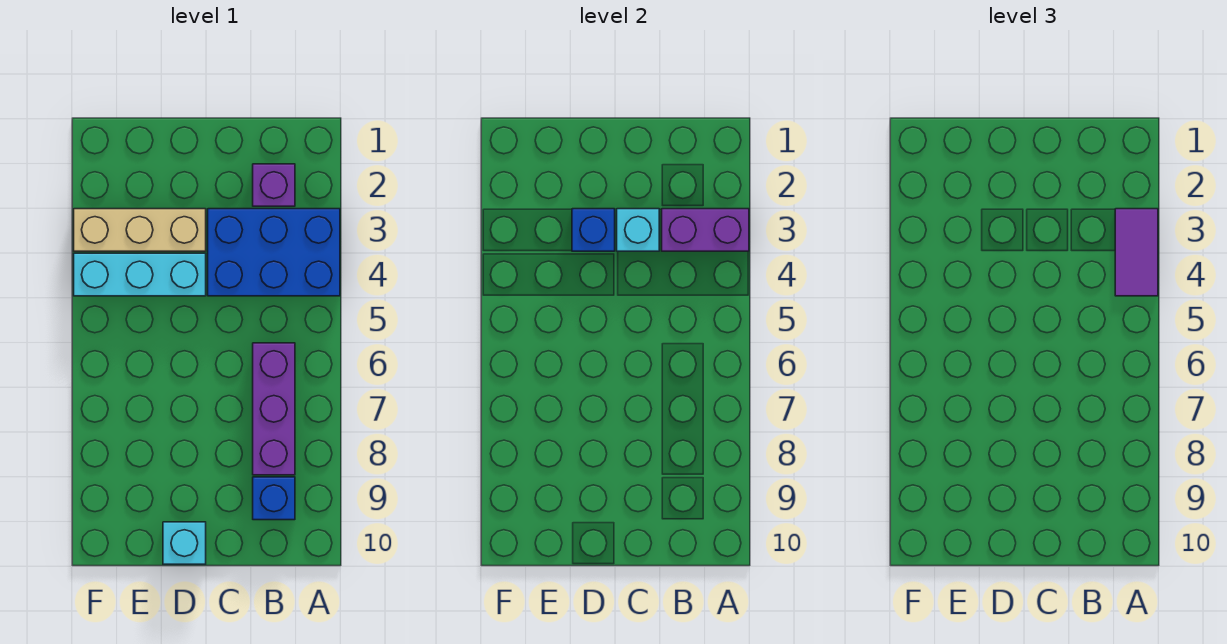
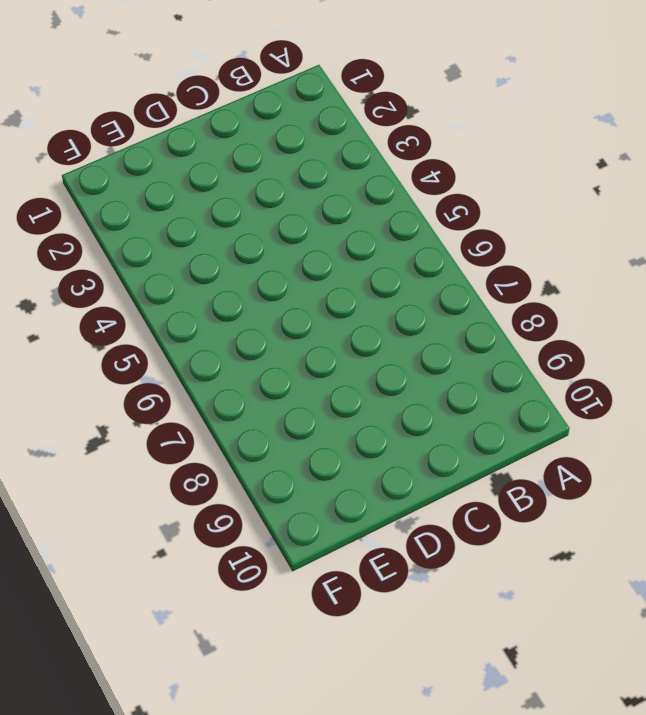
none -> blue brick A3:C4 level 1
none -> purple brick B2 level 1

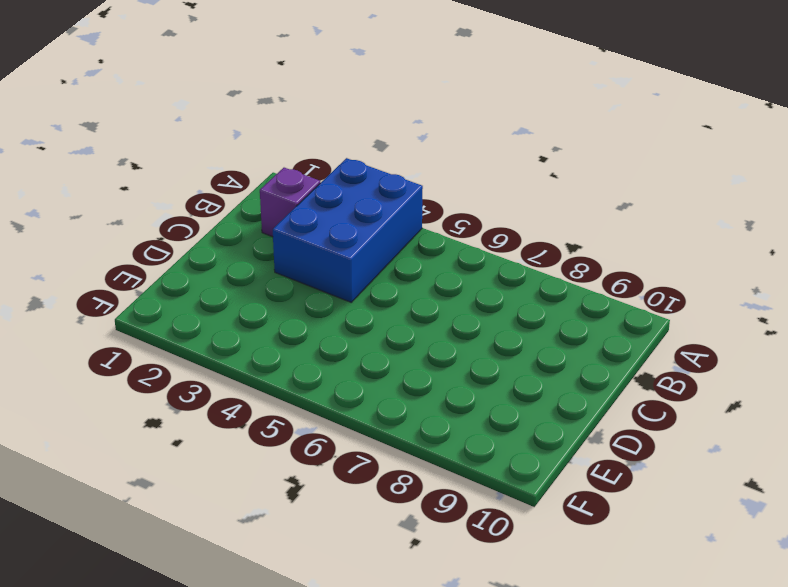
none -> purple brick B6:B8 level 1
none -> blue brick B9 level 1

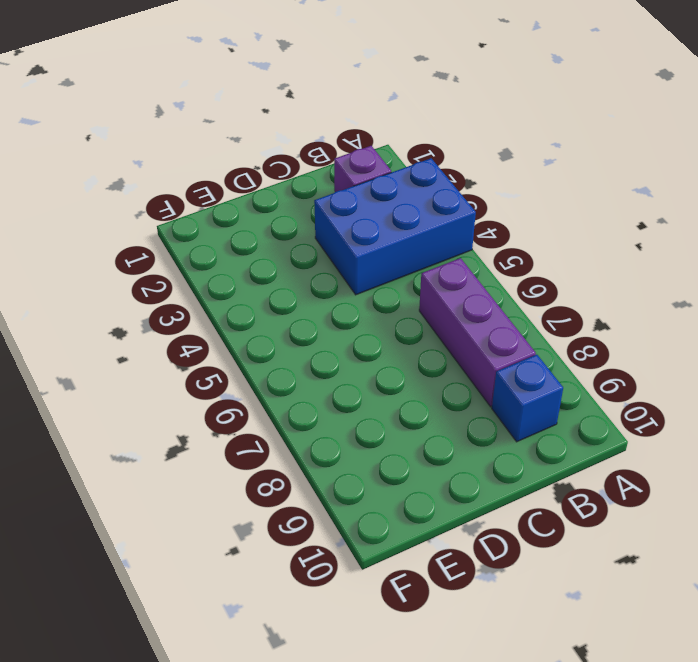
none -> tan brick D3:F3 level 1
none -> cyan brick D4:F4 level 1

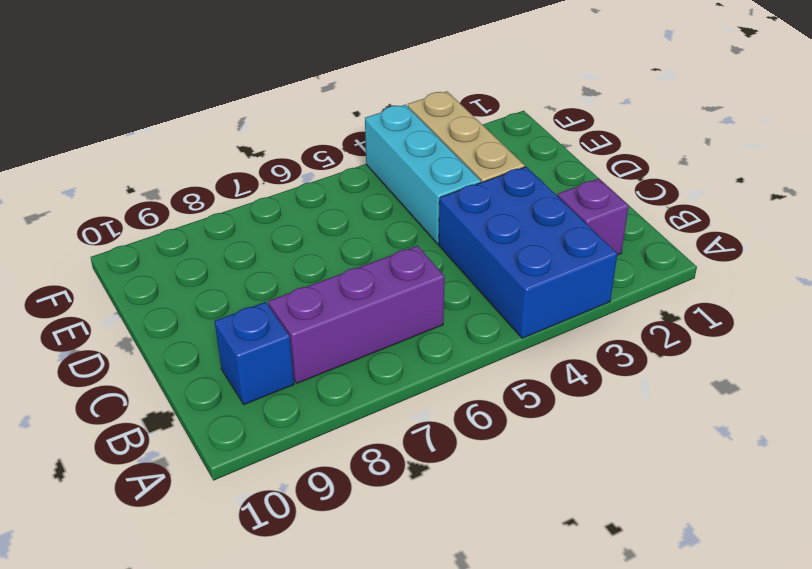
none -> cyan brick D10 level 1
none -> purple brick A3:B3 level 2

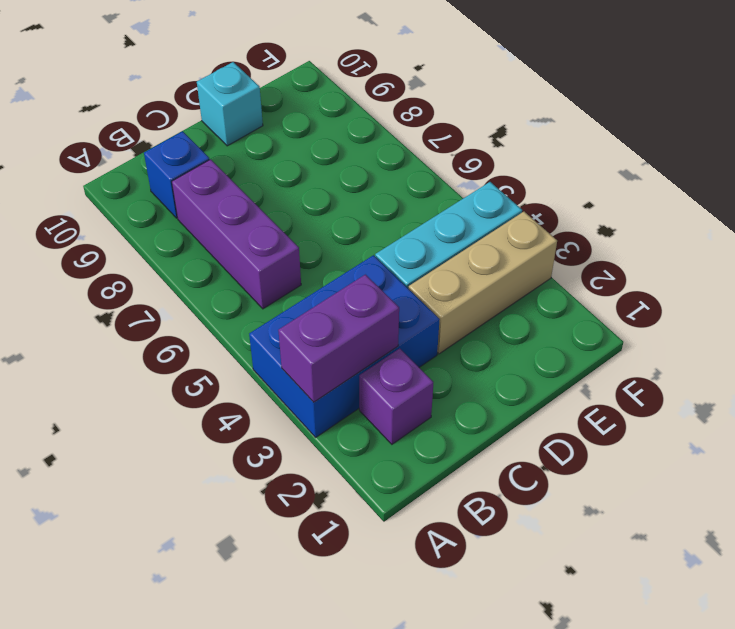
none -> cyan brick C3 level 2
none -> blue brick D3 level 2

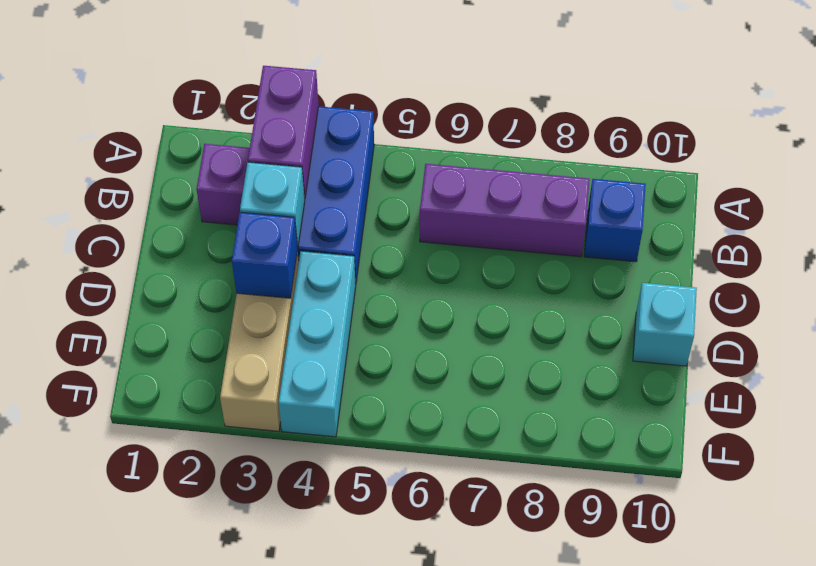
none -> purple tile A3:A4 level 3

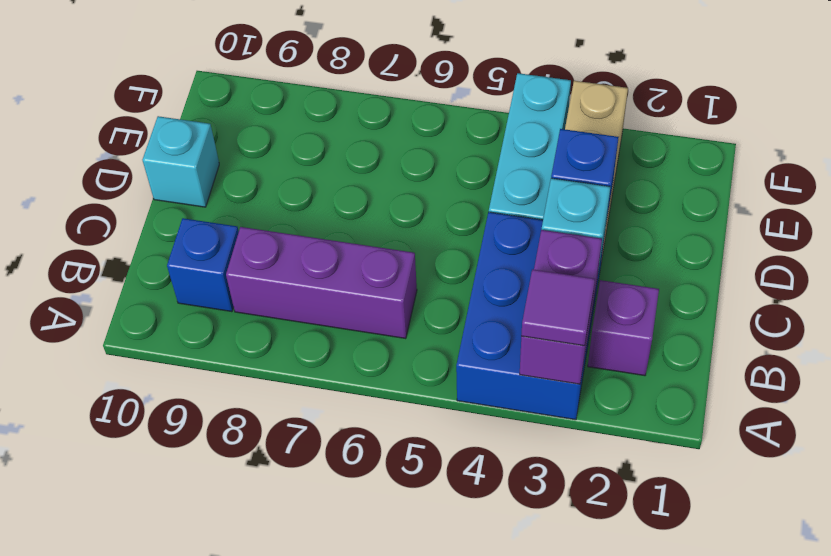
purple tile A3 level 3 -> purple tile A3:A4 level 3

